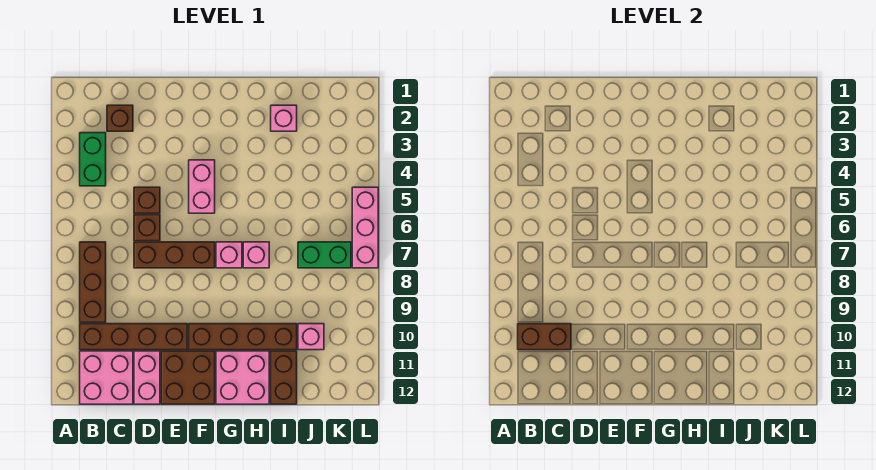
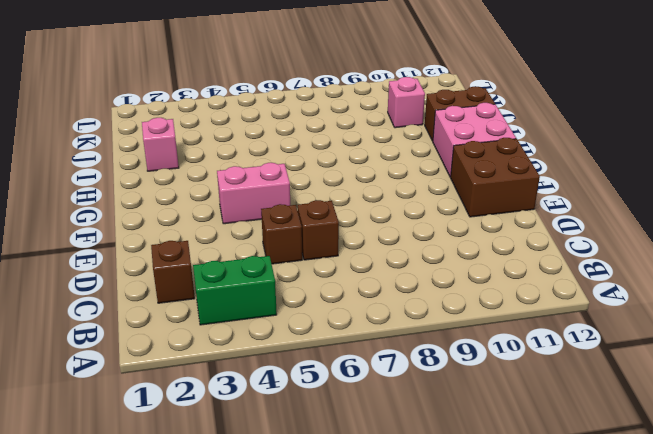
none -> brown brick B7:B9 level 1
none -> brown brick B10:E10 level 1
none -> pink brick B11:C12 level 1

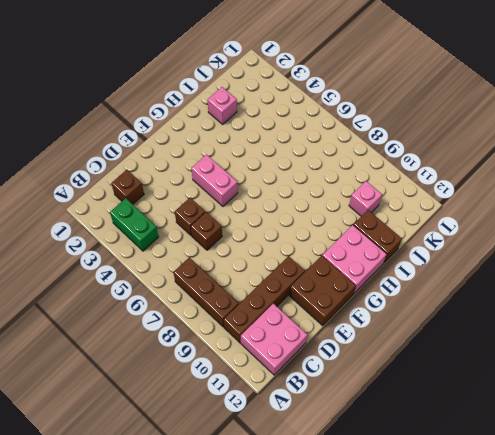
none -> brown brick D7:F7 level 1
none -> pink brick D11:D12 level 1
none -> brown brick F10:I10 level 1

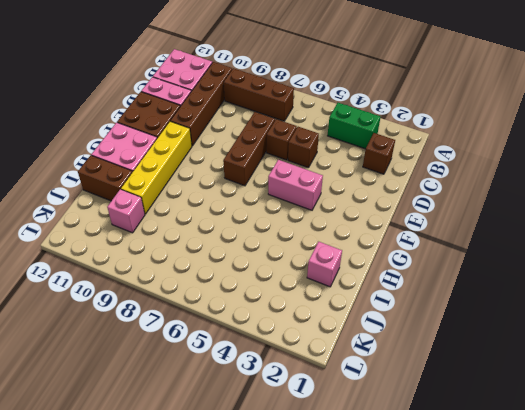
yellow brick F10:I10 level 1 -> brown brick F10:I10 level 1
none -> pink brick G7 level 1
none -> pink brick H7 level 1
none -> green brick J7:K7 level 1

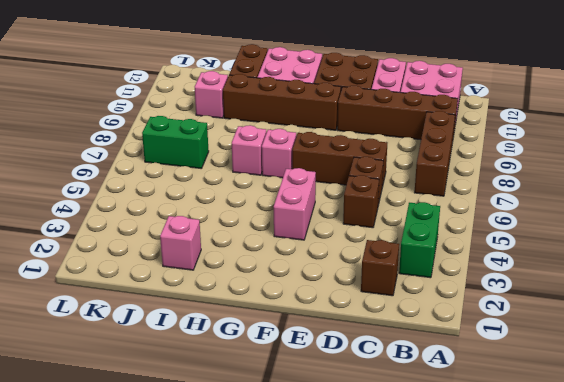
none -> pink brick L5:L7 level 1
none -> brown brick B10:C10 level 2

